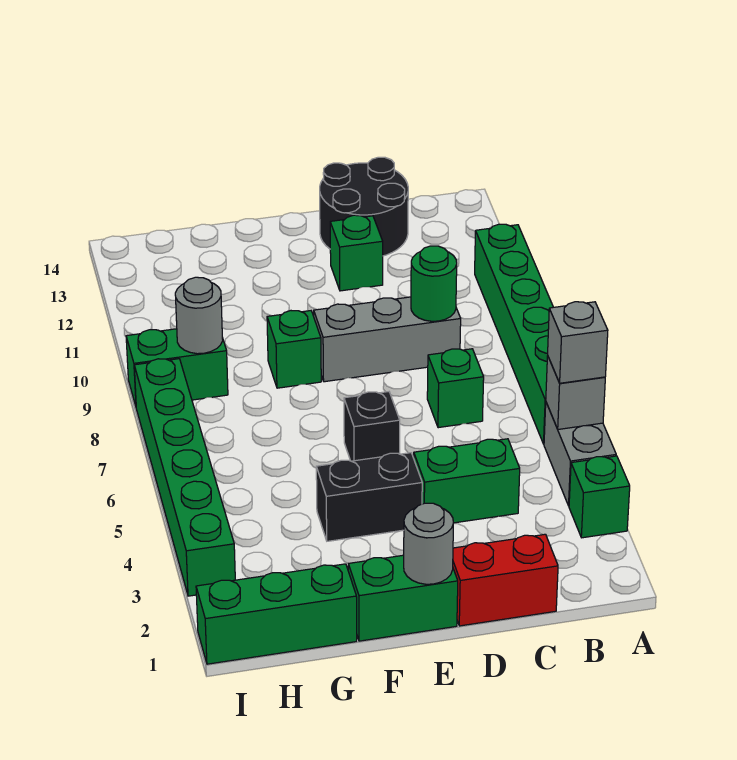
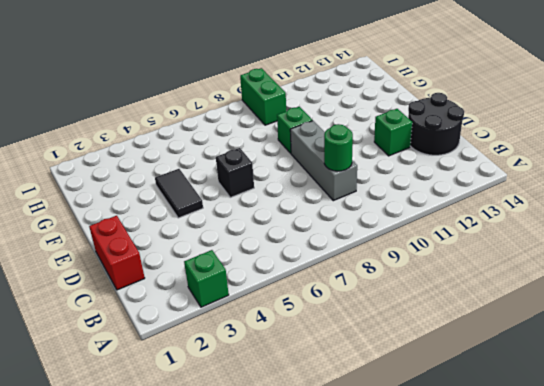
black tile E4:F4 level 1 -> black brick E4:F4 level 1
none -> grey brick A4:A5 level 1
none -> green brick A6:A11 level 1
none -> green brick C4:D4 level 1

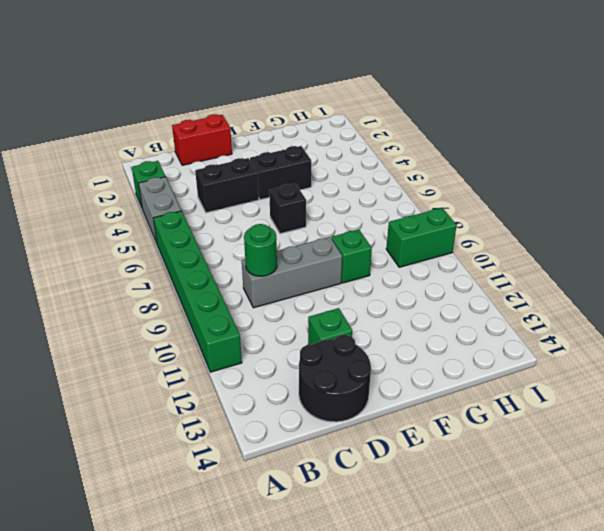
black brick C4:D4 level 1 -> green brick C4:D4 level 1
none -> green brick C7 level 1
none -> green brick E1:F1 level 1
none -> green brick G1:I1 level 1

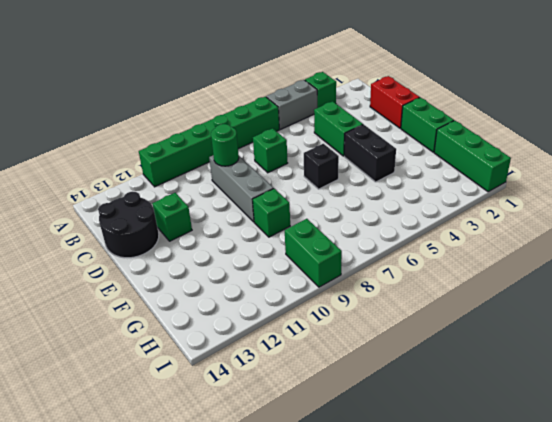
none -> green brick I3:I8 level 1
none -> grey brick A5 level 2
none -> grey round brick E1 level 2

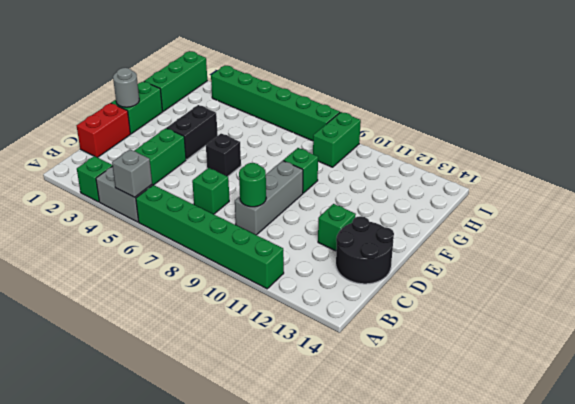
none -> grey round brick H9 level 2
none -> grey brick A5 level 3

